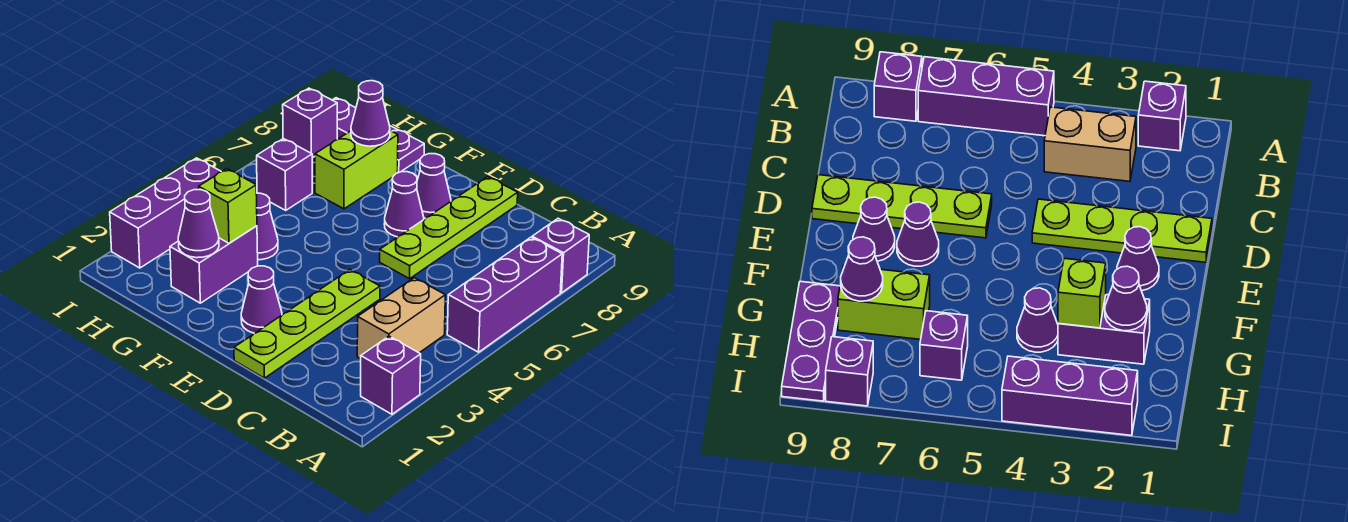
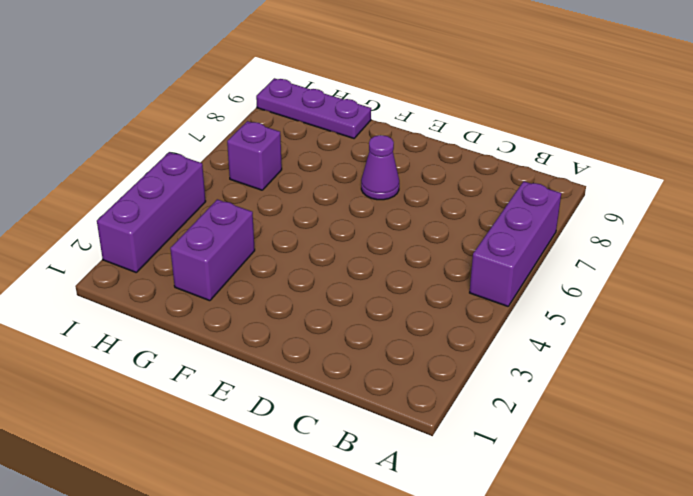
none -> purple brick A2 level 1
none -> purple brick A8 level 1
none -> tan brick B3:B4 level 1

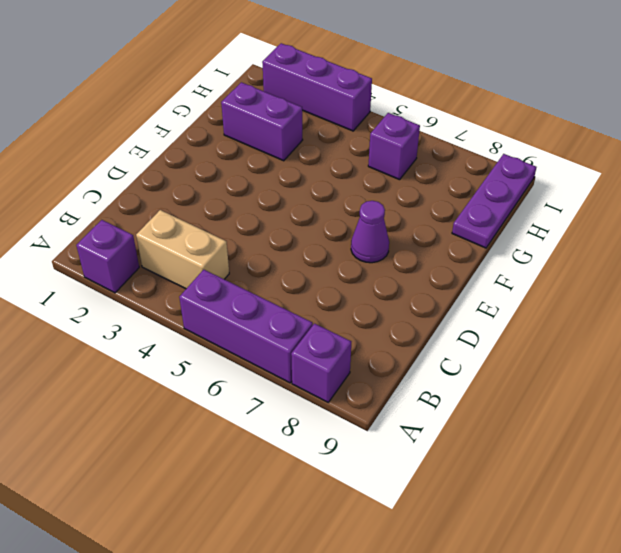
none -> lime plate D1:D4 level 1
none -> lime plate D6:D9 level 1
none -> purple cone E2 level 1

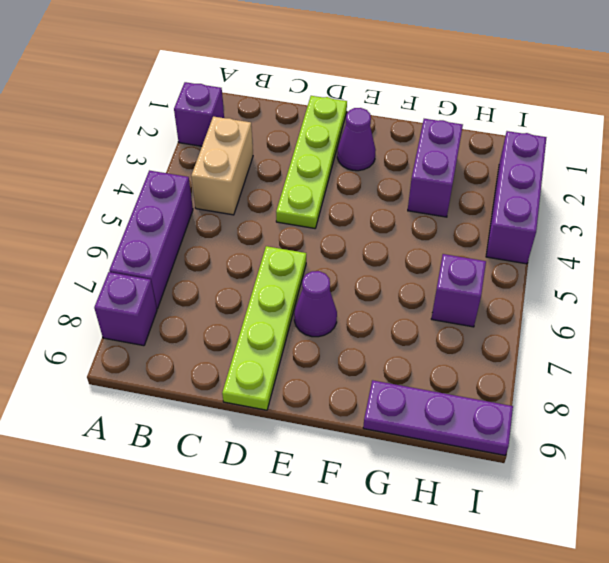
none -> purple cone E8 level 1
none -> purple cone G4 level 1
none -> lime brick G7:G8 level 1

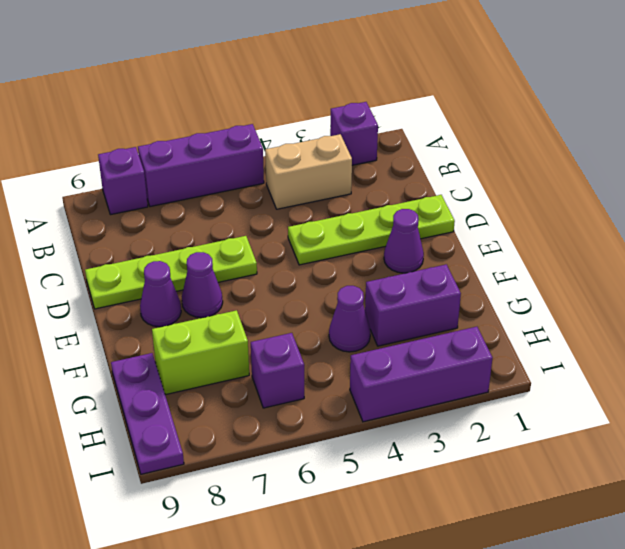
none -> purple brick I8 level 1
none -> purple cone G2 level 2
none -> lime brick G3 level 2

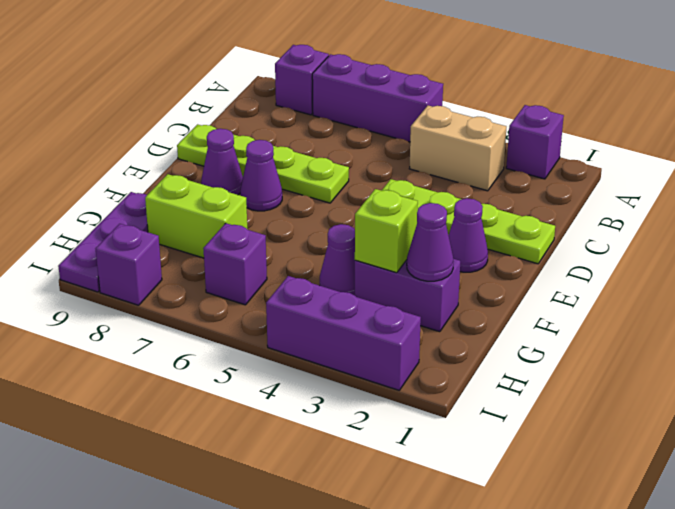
none -> purple cone G8 level 2

